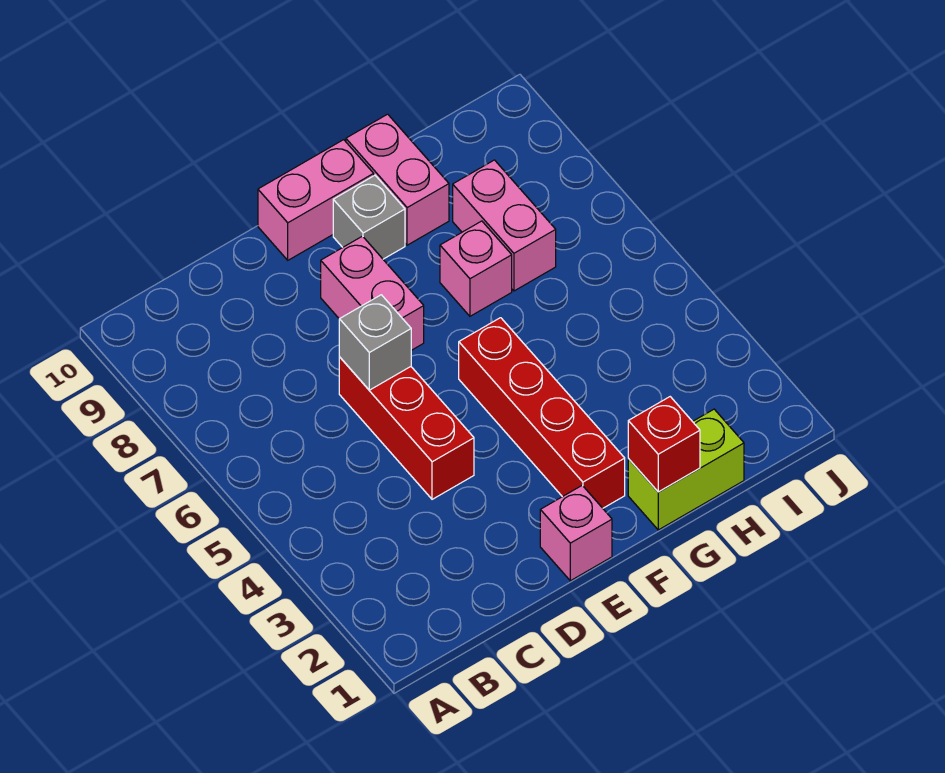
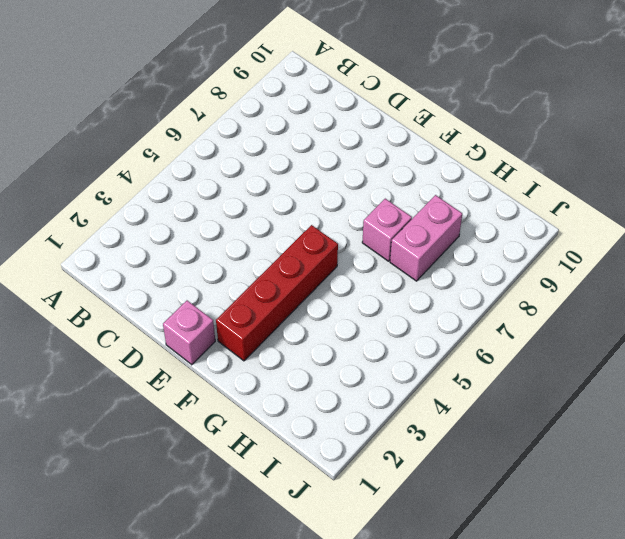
none -> red brick D4:D6 level 1
none -> pink brick E7:E8 level 1
none -> pink brick E10:F10 level 1

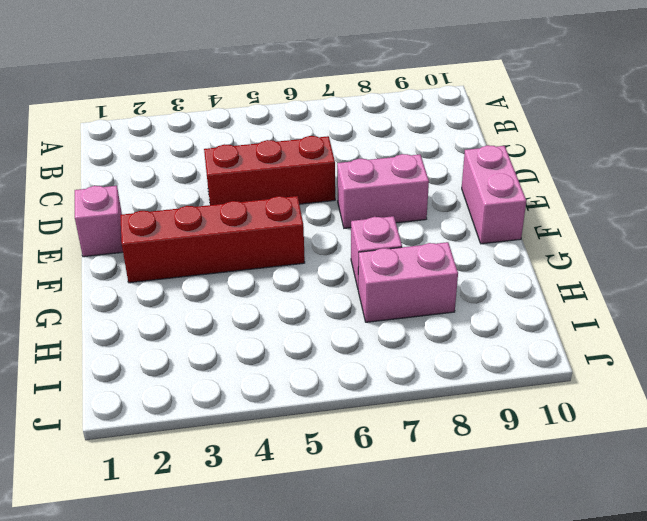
none -> grey brick F9 level 1
none -> lime brick G1:H1 level 1
none -> pink brick G9:G10 level 1

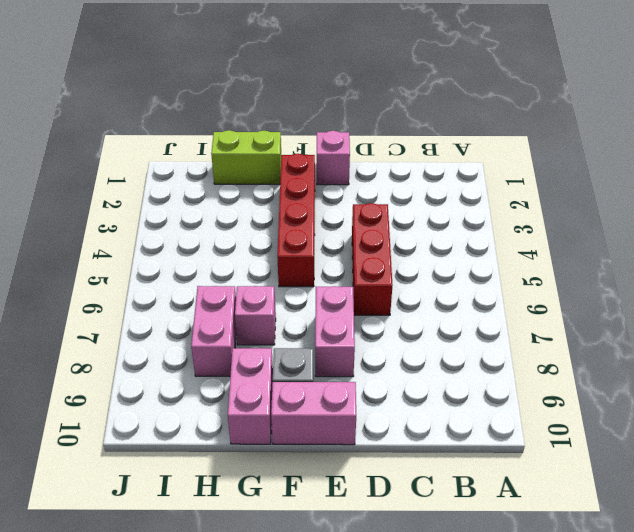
none -> grey brick D6 level 2
none -> red brick G1 level 2

